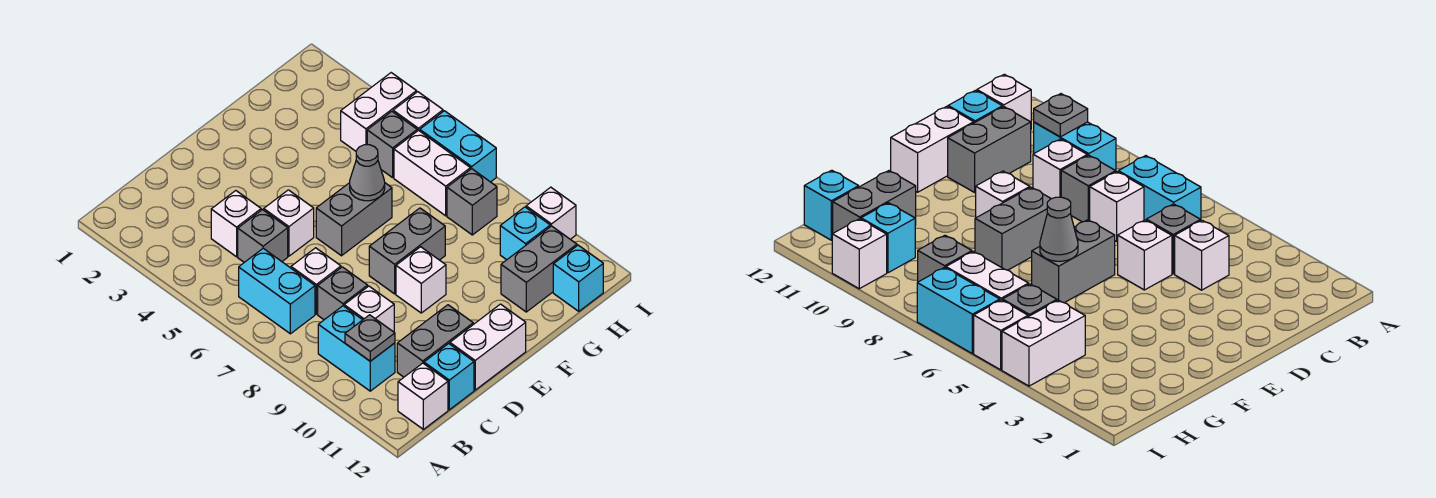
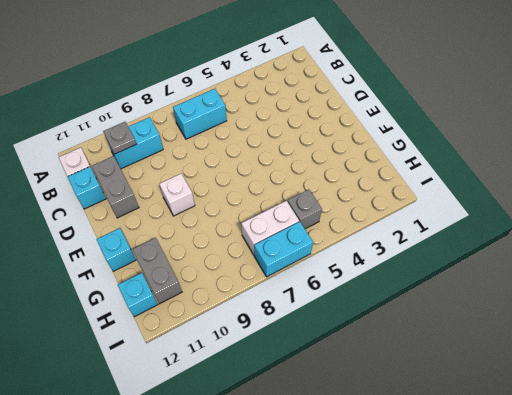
cyan brick F12 level 1 -> cyan brick H10 level 1
none -> white brick C4 level 1
none -> grey brick C5 level 1
none -> white brick C7 level 1

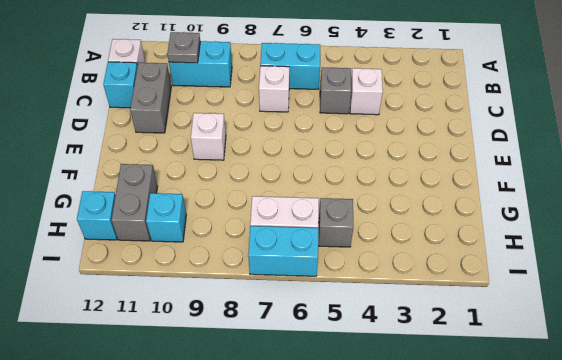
none -> grey brick C8 level 1
none -> white brick C9 level 1
none -> white brick D5 level 1

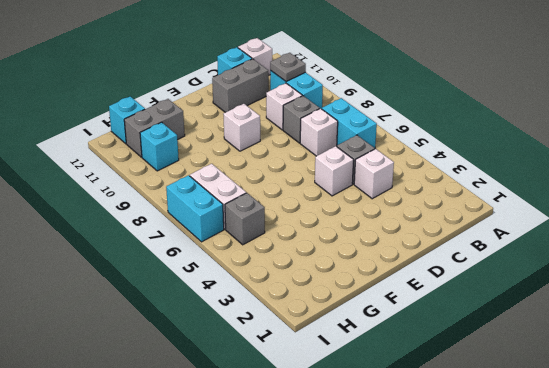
none -> white brick D12:E12 level 1
none -> grey brick E6:F6 level 1
none -> grey brick E8:F8 level 1

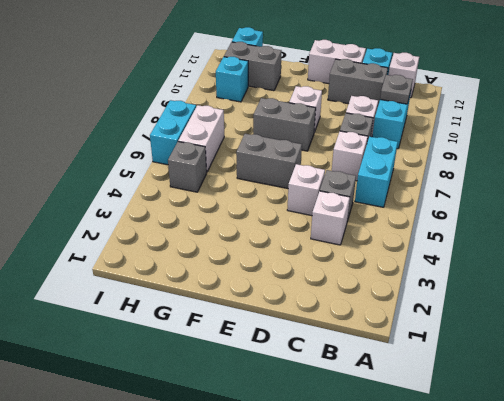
none -> white brick H4:I4 level 1
none -> grey brick H8 level 1
none -> white brick I5 level 1

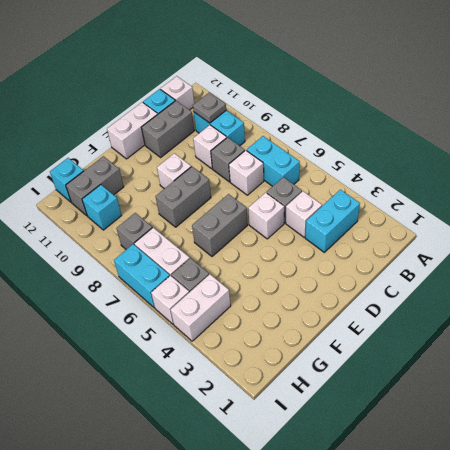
cyan brick B3:C3 level 1 -> none
none -> white brick I10 level 1
none -> grey cone F6 level 2

